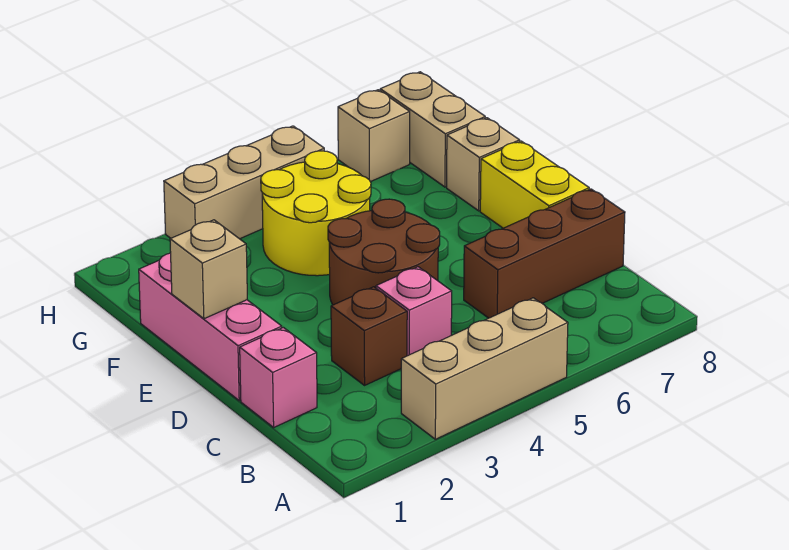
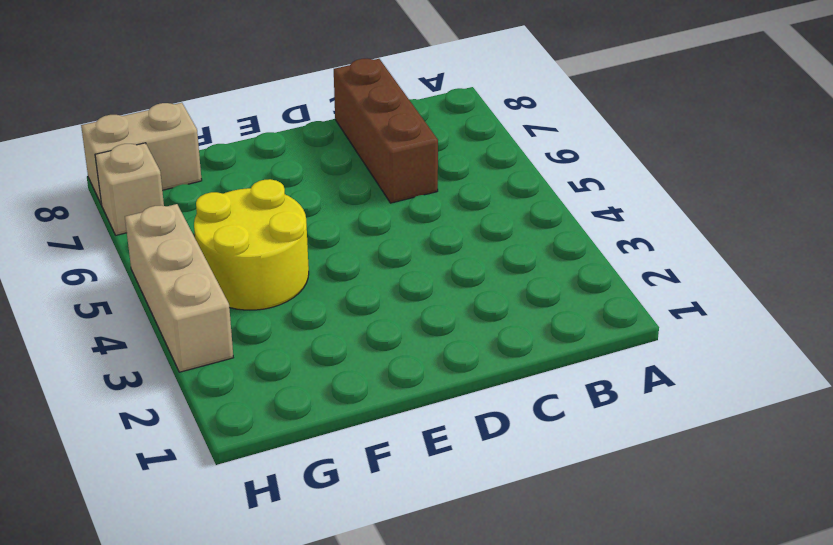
none -> tan brick A3:A5 level 1
none -> pink brick C1 level 1
none -> brown brick C3 level 1

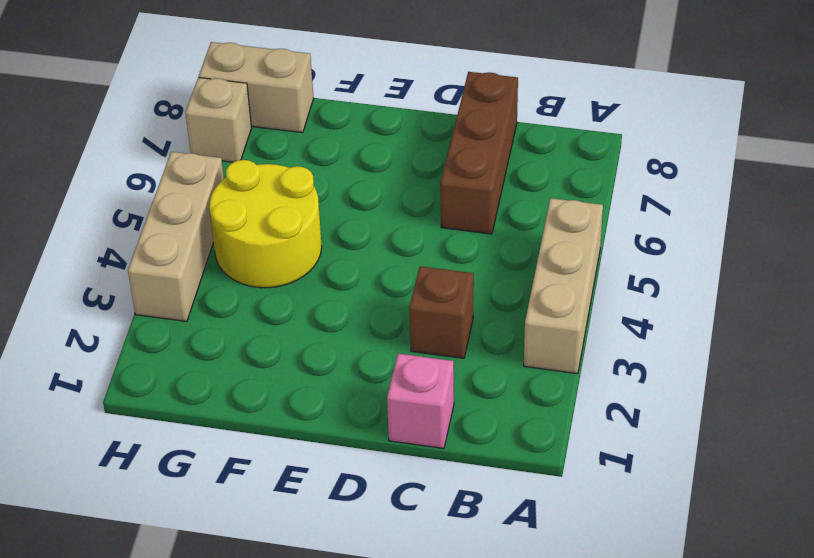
none -> pink brick C4 level 1
none -> pink brick D1:F1 level 1
none -> brown round brick D4:E5 level 1

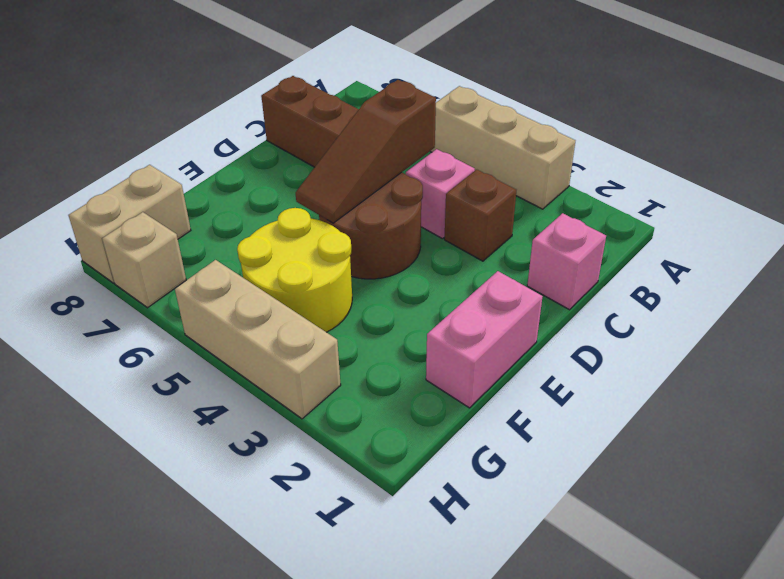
brown slope C5:E5 level 2 top C -> none
pink brick E1:F1 level 1 -> pink brick D1:F1 level 1
none -> yellow brick D8:E8 level 1
none -> tan brick F8 level 1
none -> tan brick E1 level 2

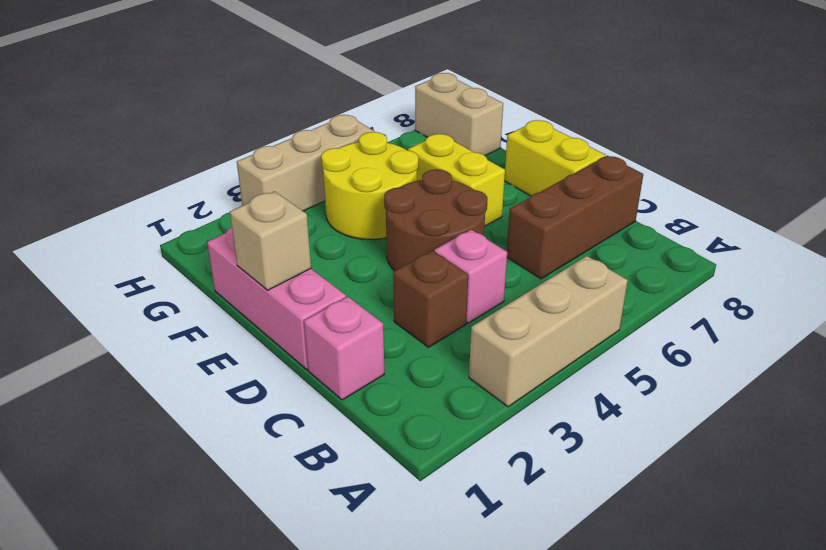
yellow brick E6:F6 level 1 -> none
none -> tan brick F8 level 1
none -> tan brick H7 level 1

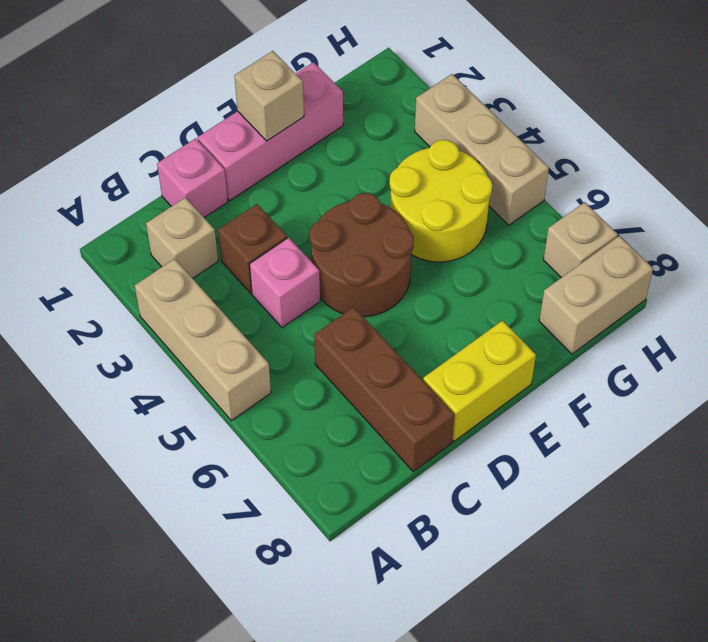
tan brick B2 level 1 -> tan brick F8 level 1

